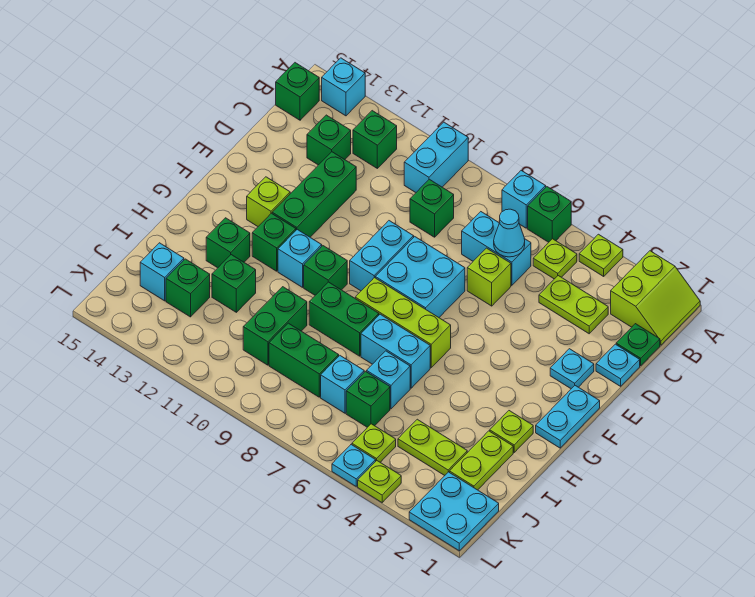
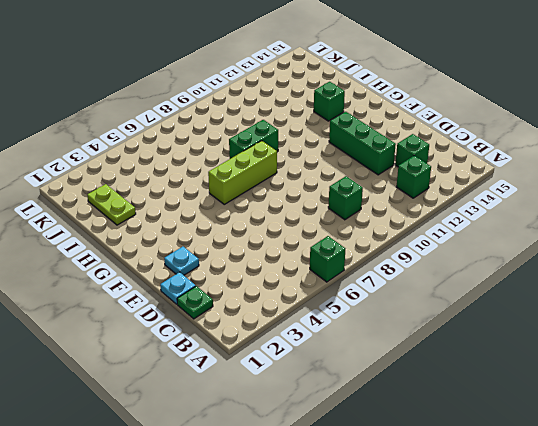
none -> lime slope A1:B2 level 1 top 2
none -> lime plate A4 level 1
none -> cyan brick A7 level 1
none -> cyan brick A10:B10 level 1

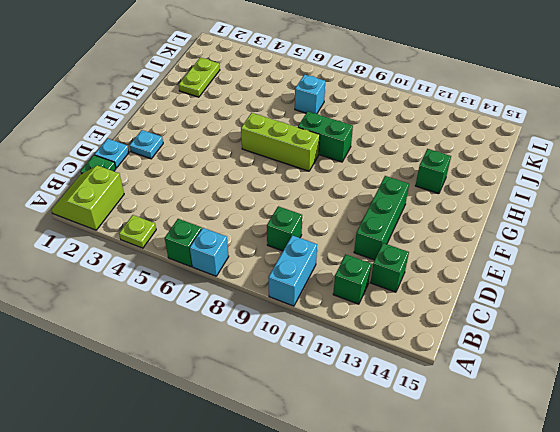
none -> cyan brick A14 level 1
none -> lime plate B5 level 1
none -> green brick B15 level 1
none -> lime plate C3:C4 level 1

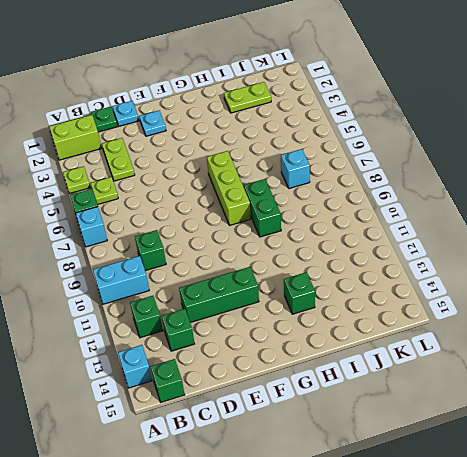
none -> cyan brick C6:C7 level 1
none -> lime brick D6 level 1
none -> cyan brick E7:F8 level 1
none -> cyan brick E9:F9 level 1

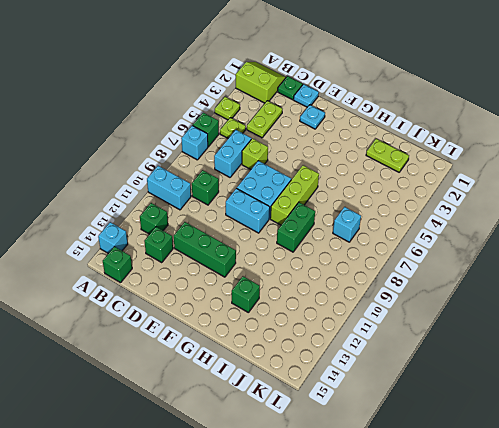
none -> cyan plate F1:G1 level 1
none -> lime brick F13 level 1
none -> green brick G10 level 1
none -> cyan brick G11 level 1

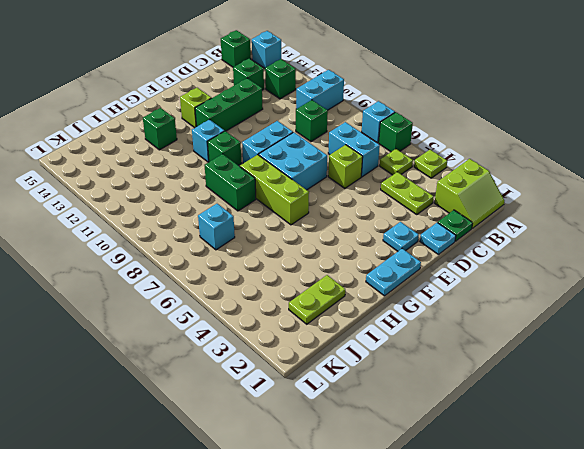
none -> green brick G12 level 1
none -> lime plate H2 level 1
none -> cyan brick H6:H7 level 1
none -> cyan brick I6 level 1

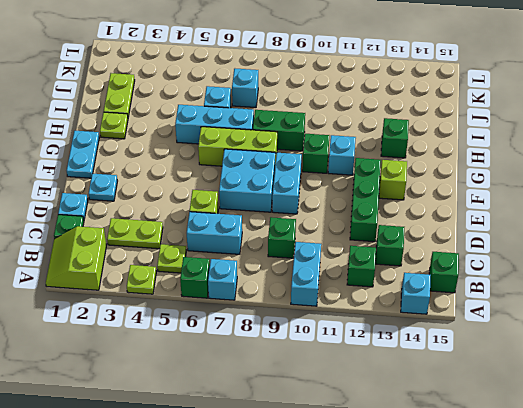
cyan brick H5:H7 level 1 -> cyan brick H6:H7 level 1
none -> green brick G12 level 1
none -> green brick I10:J10 level 1
none -> green brick I12 level 1
none -> lime plate J3:J4 level 1

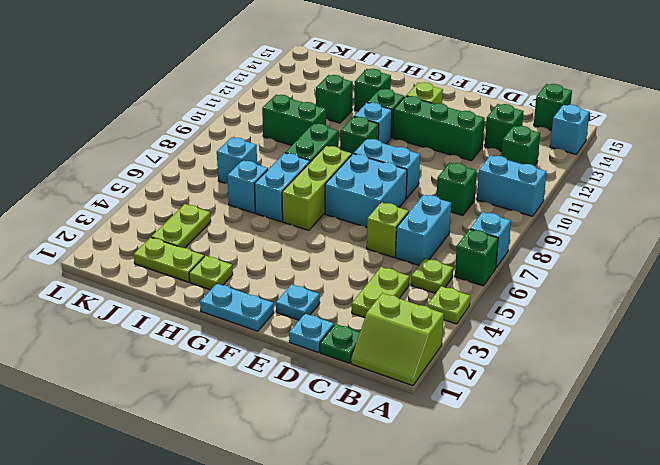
none -> green brick J6 level 1
none -> green brick J8:J9 level 1
none -> green brick J13 level 1
none -> cyan brick J14 level 1

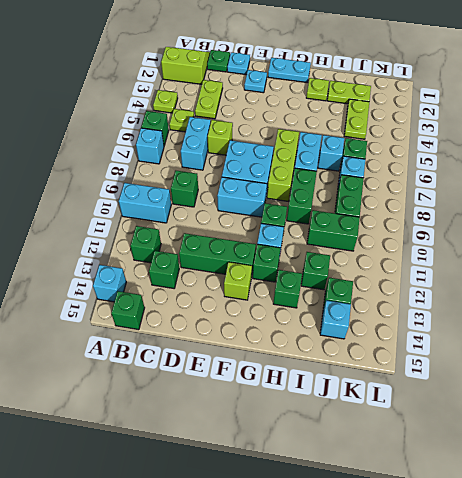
none -> cyan plate K1:L2 level 1
none -> lime plate K5 level 1
none -> lime plate L4 level 1
none -> cyan plate L5 level 1

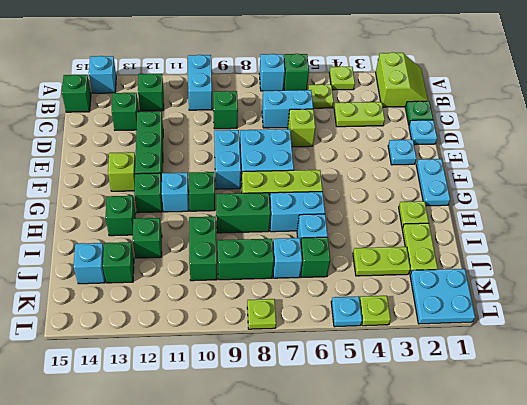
lime plate L8 level 1 -> lime plate K5 level 1
none -> cyan cone C6 level 2

